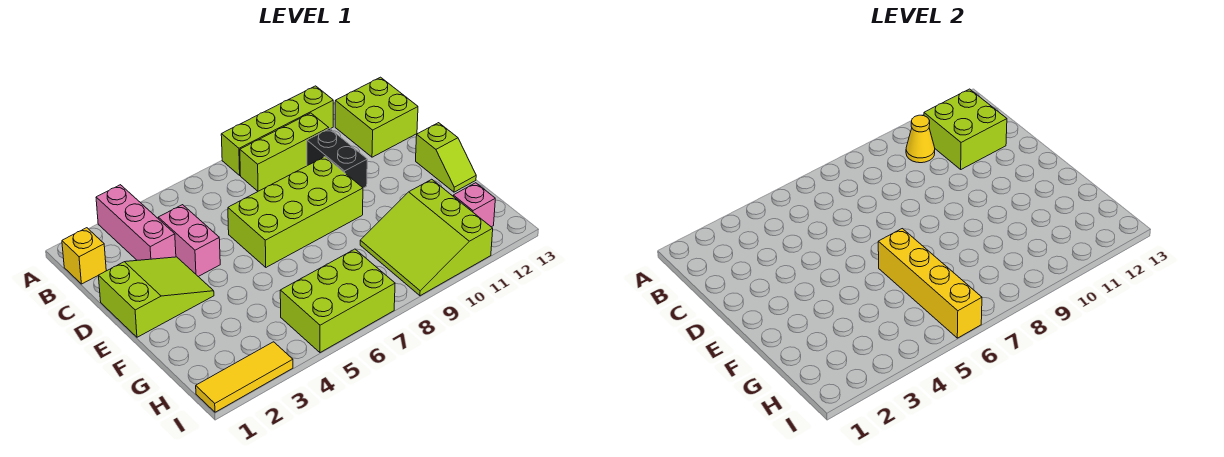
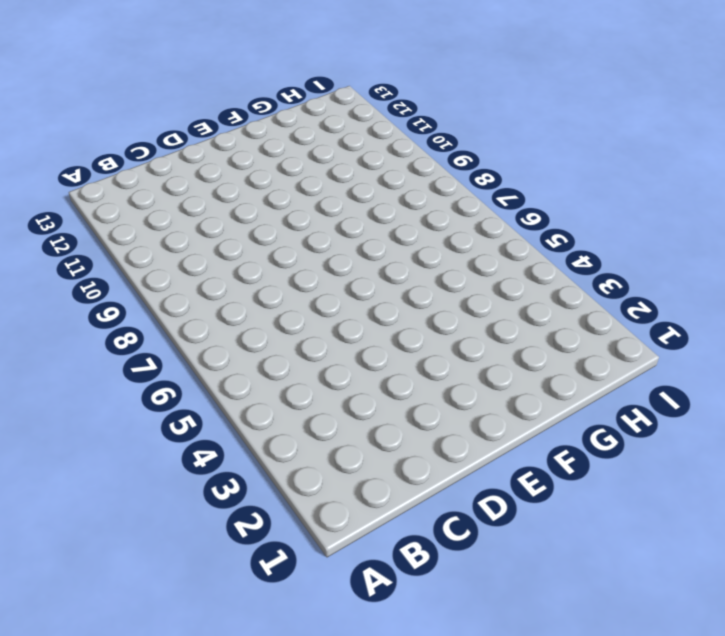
none -> pink brick A3:C3 level 1
none -> lime brick A8:A11 level 1
none -> yellow brick B1 level 1

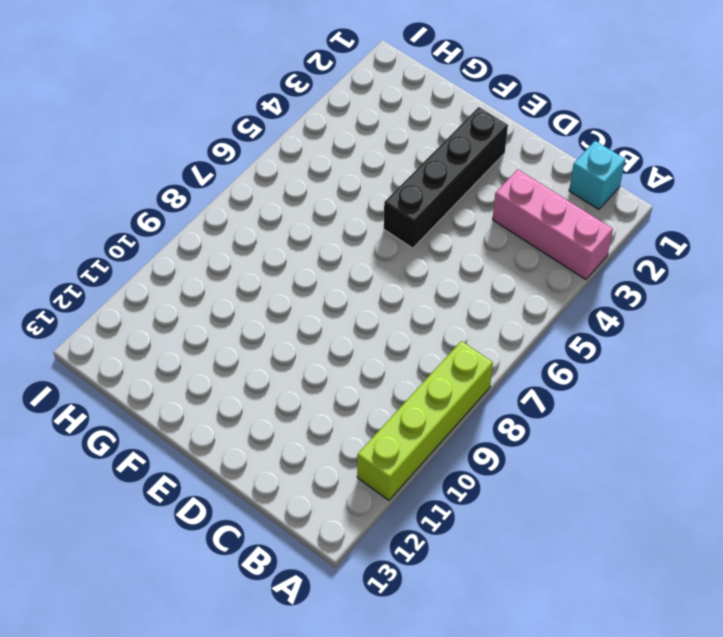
cyan brick B1 level 1 -> yellow brick B1 level 1
black brick E2:E5 level 1 -> lime slope D1:E3 level 1 top 1
none -> lime brick B8:B10 level 1
none -> lime brick B12:C13 level 1
none -> pink brick C4:D4 level 1

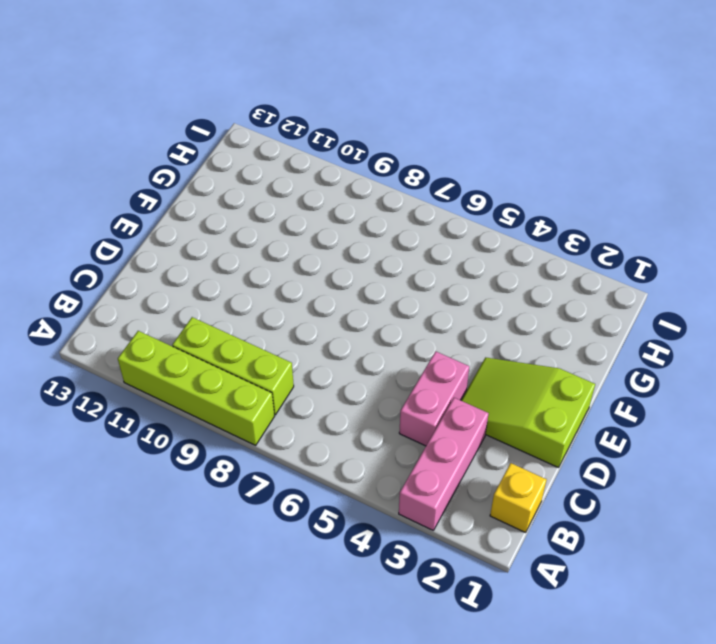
none -> lime brick B12:C13 level 1
none -> black brick C10:D10 level 1
none -> lime brick D6:E9 level 1

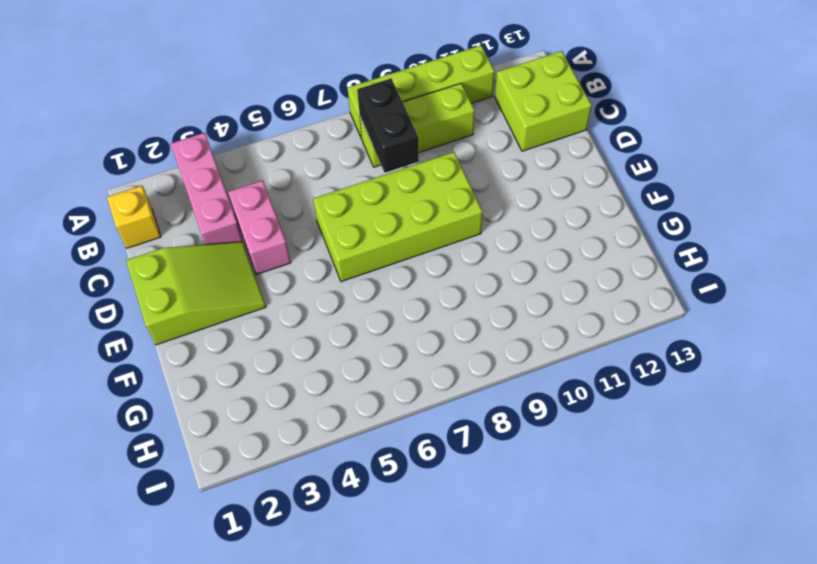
black brick B8:C8 level 2 -> black brick C10:D10 level 1
none -> lime slope E13:F13 level 1 top E
none -> lime slope G9:I11 level 1 top 11
none -> lime brick H5:I7 level 1

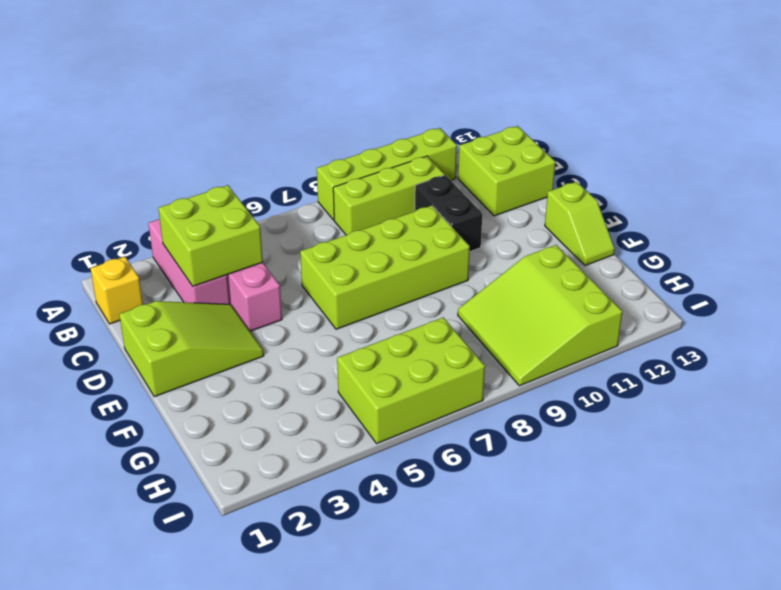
lime brick B3:C4 level 2 -> lime brick B11:C12 level 2
none -> pink brick H12 level 1
none -> yellow tile I1:I3 level 1
none -> yellow cone B10 level 2

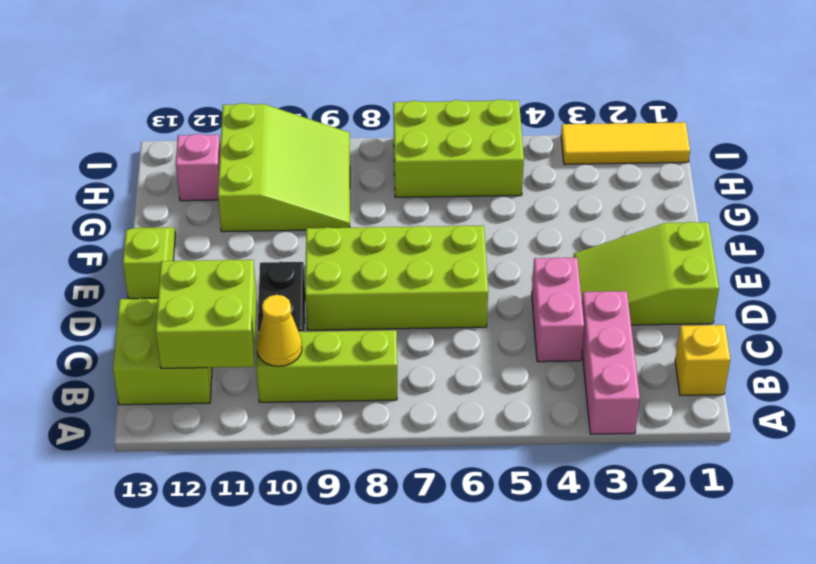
none -> lime brick A8:A11 level 1
none -> yellow brick F6:I6 level 2

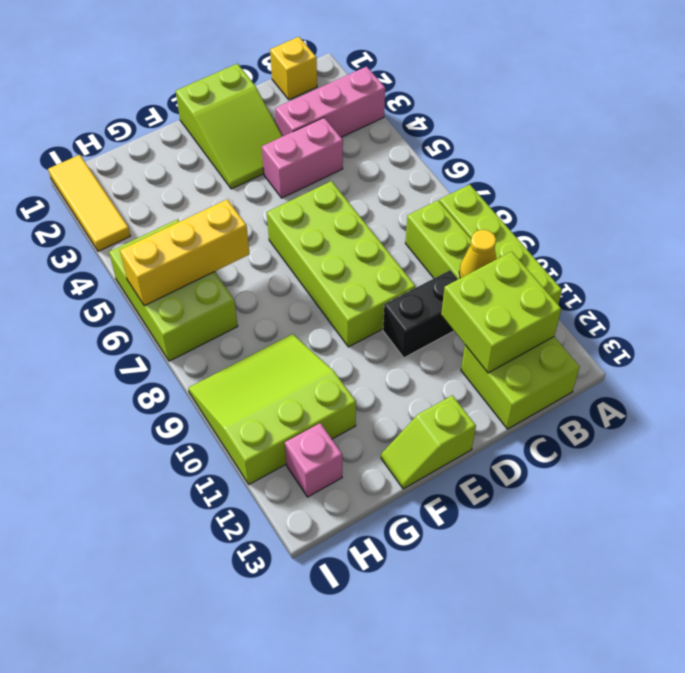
yellow brick G6:I6 level 2 -> yellow brick F6:I6 level 2

